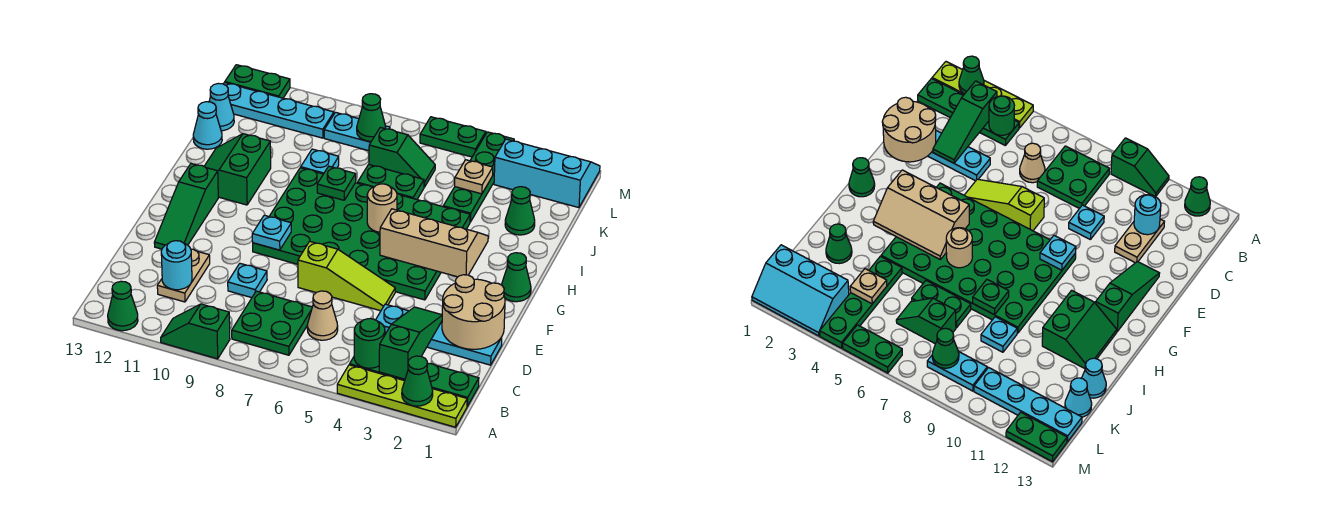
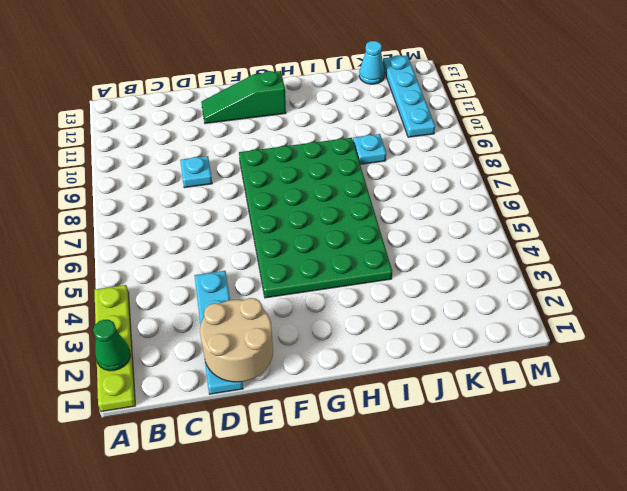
none -> green slope A9:A10 level 1 top 9
none -> green cone A12 level 1
none -> green plate B1:B4 level 1
none -> green plate B7:C8 level 1

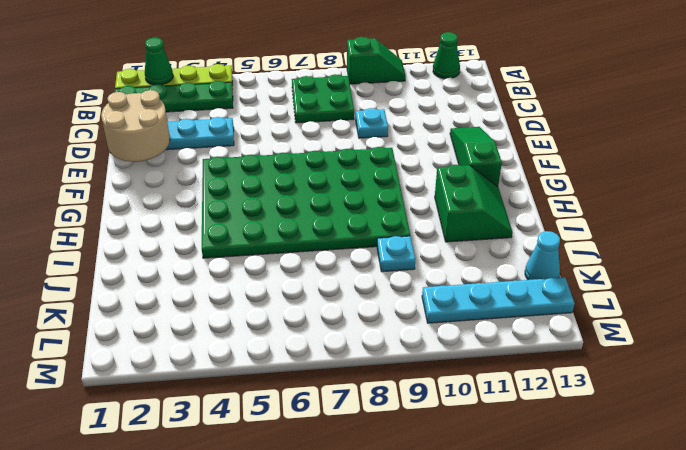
none -> tan cone C6 level 1
none -> tan plate C11:D11 level 1
none -> lime slope E5:E7 level 1 top 7
none -> green cone G1 level 1

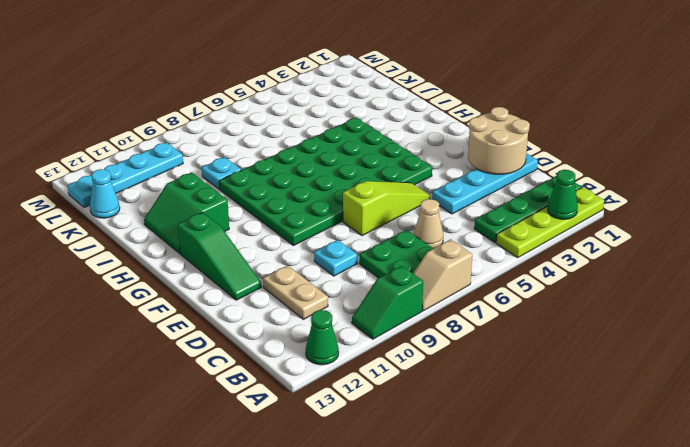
tan slope A7:A8 level 1 top 7 -> none
none -> green cone G1 level 1
none -> green cone J2 level 1
none -> green plate J4:M4 level 1
none -> green plate J6:J7 level 1

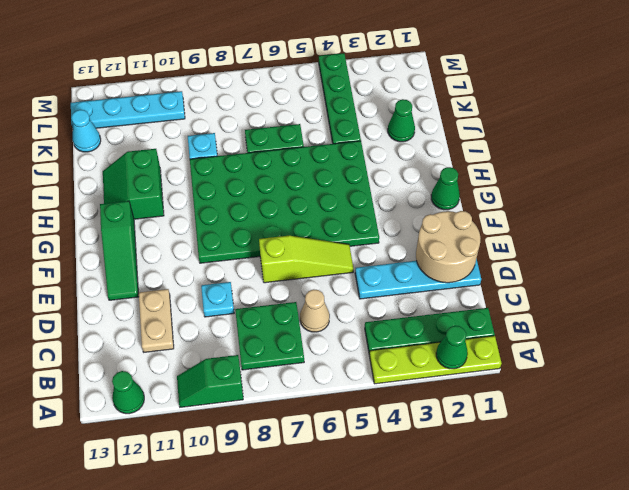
none -> cyan cone J13 level 1
none -> green slope K6:K7 level 1 top 7
none -> cyan slope L1:M3 level 1 top L
none -> cyan plate L8:L9 level 1

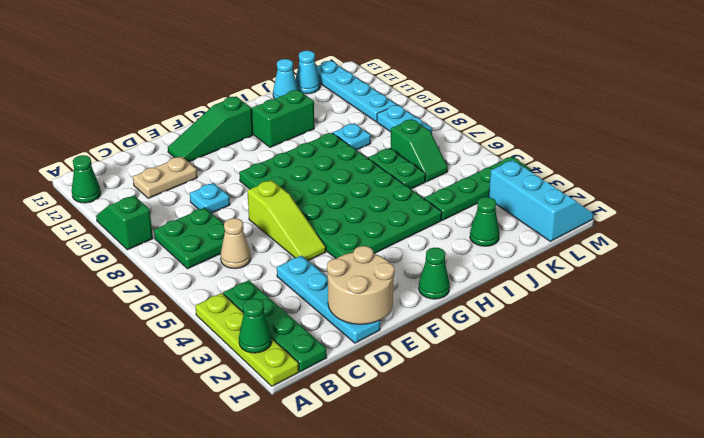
none -> green plate M5:M6 level 1
none -> green plate M12:M13 level 1
none -> green slope B3:D3 level 2 top B
none -> green round brick B4 level 2

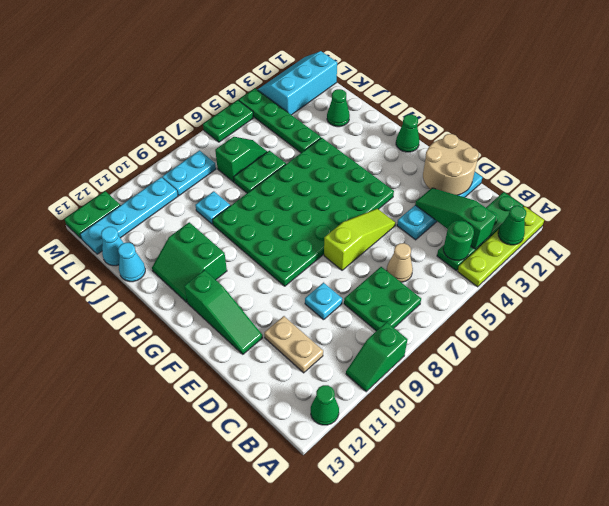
none -> cyan round brick C11 level 2
none -> cyan plate F9 level 2
none -> tan slope G3:H5 level 2 top G
none -> tan round brick H6 level 2

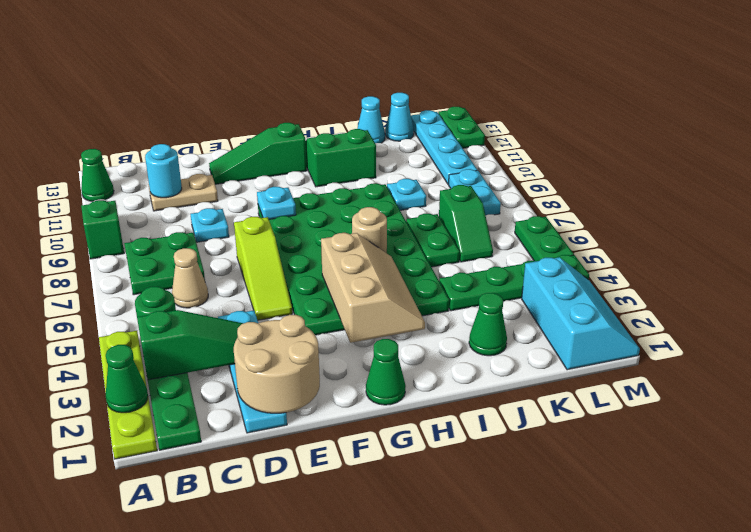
none -> green plate I8 level 2
none -> tan plate K4 level 2
none -> green cone L8 level 2

